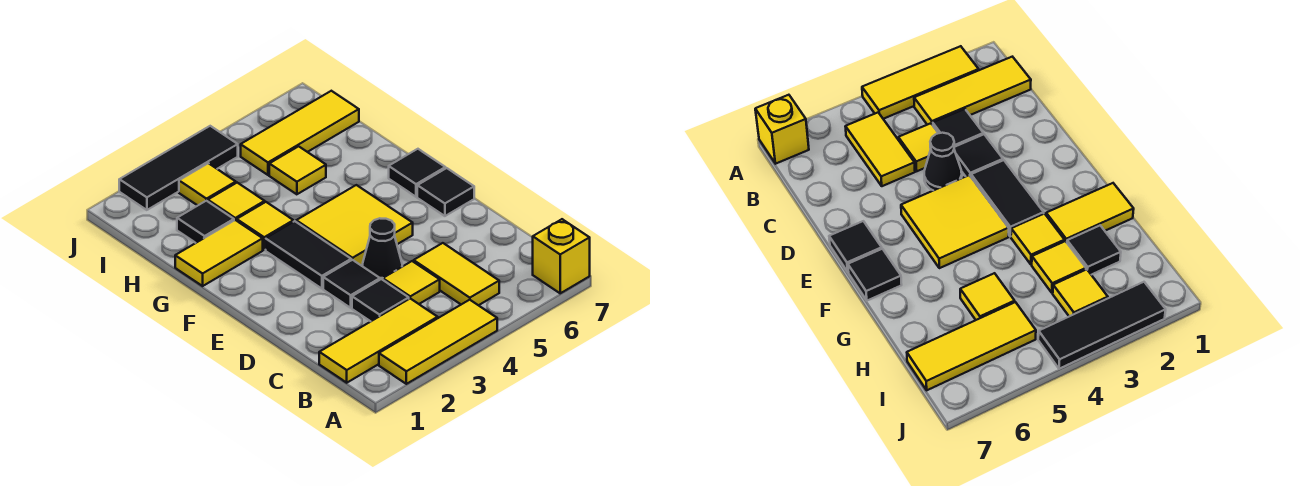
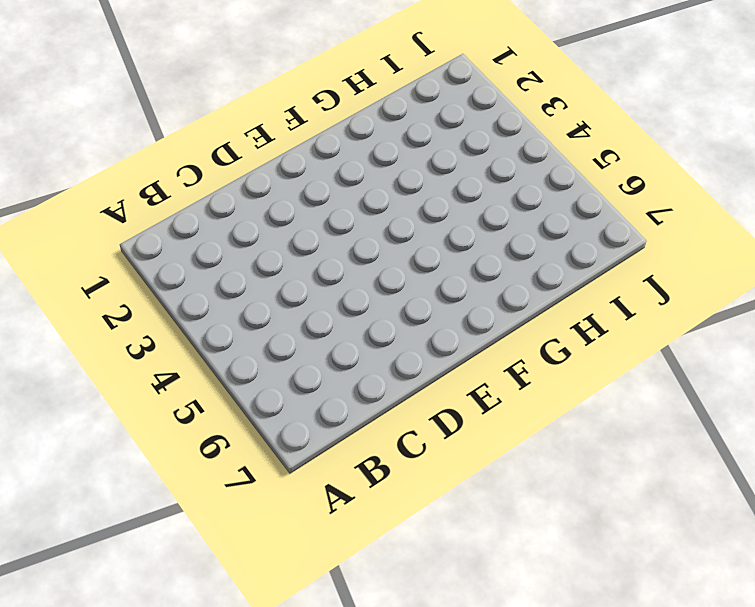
none -> yellow tile A2:A4 level 1
none -> yellow brick A7 level 1
none -> yellow tile B1:B3 level 1

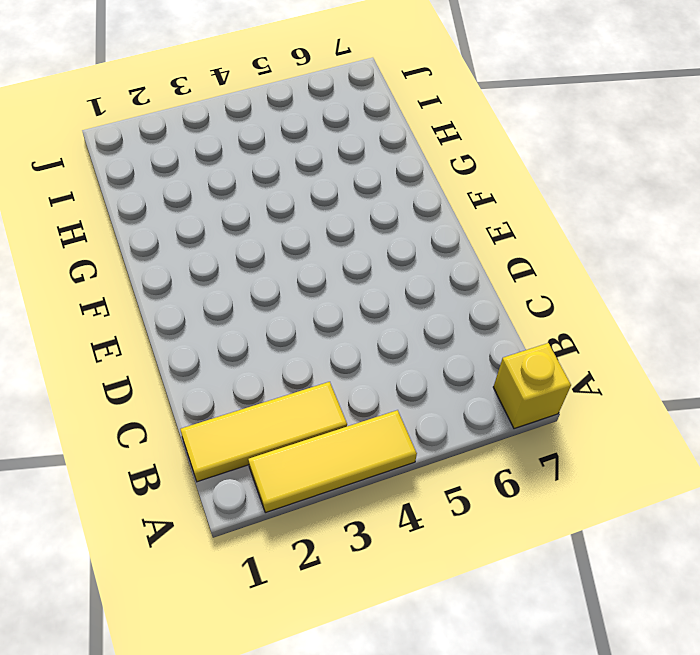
none -> yellow tile B5:C5 level 1
none -> black tile C3 level 1
none -> yellow tile C4 level 1

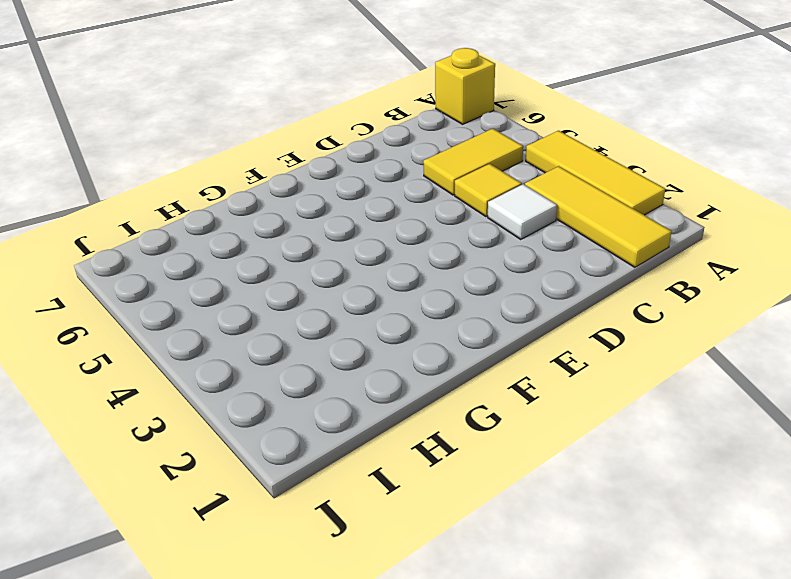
white tile C3 level 1 -> black tile C3 level 1
none -> black tile D3 level 1
none -> black cone D4 level 1
none -> black tile E3:F3 level 1

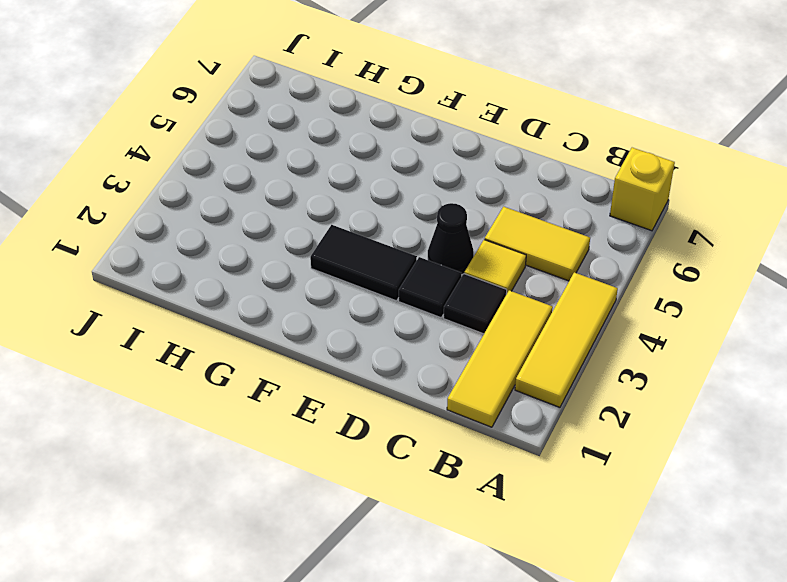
none -> yellow tile E4:F5 level 1
none -> black tile E7 level 1
none -> black tile F7 level 1

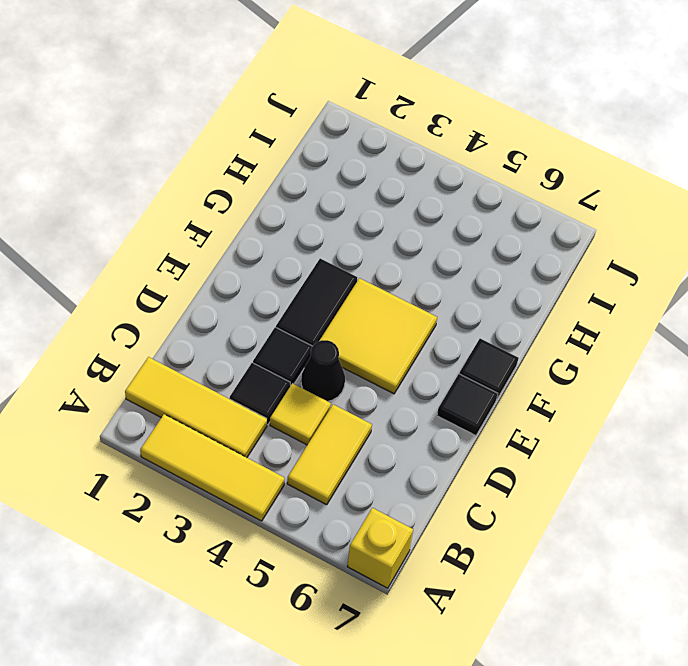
none -> yellow tile G1:G2 level 1
none -> yellow tile G3 level 1
none -> black tile H2 level 1

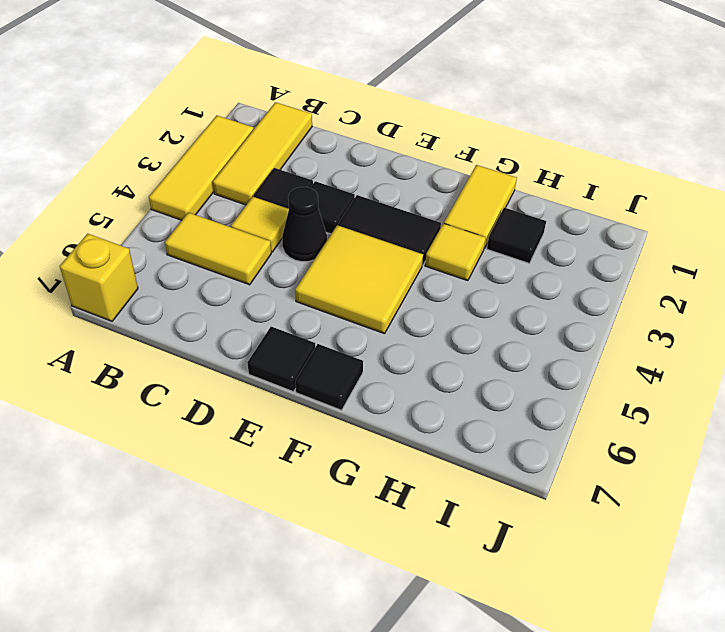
none -> yellow tile H3 level 1
none -> yellow tile H5 level 1
none -> yellow tile I3 level 1

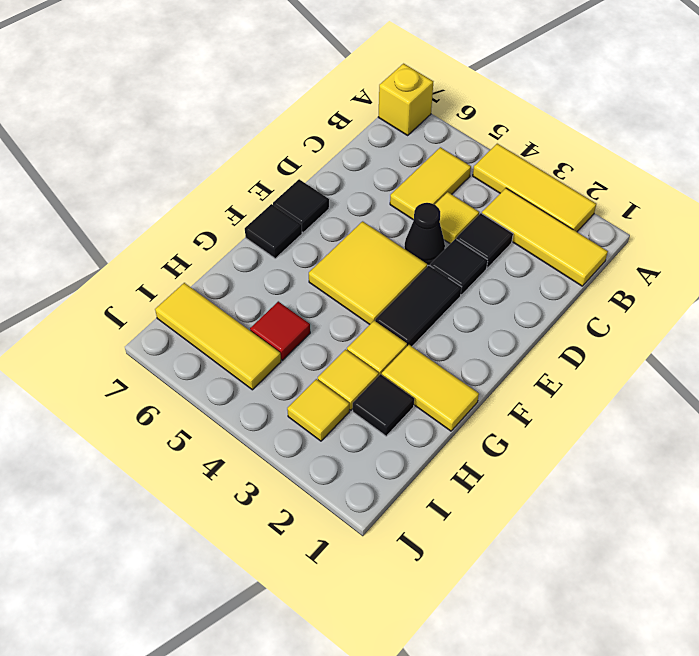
red tile H5 level 1 -> yellow tile H5 level 1
none -> black tile J2:J4 level 1

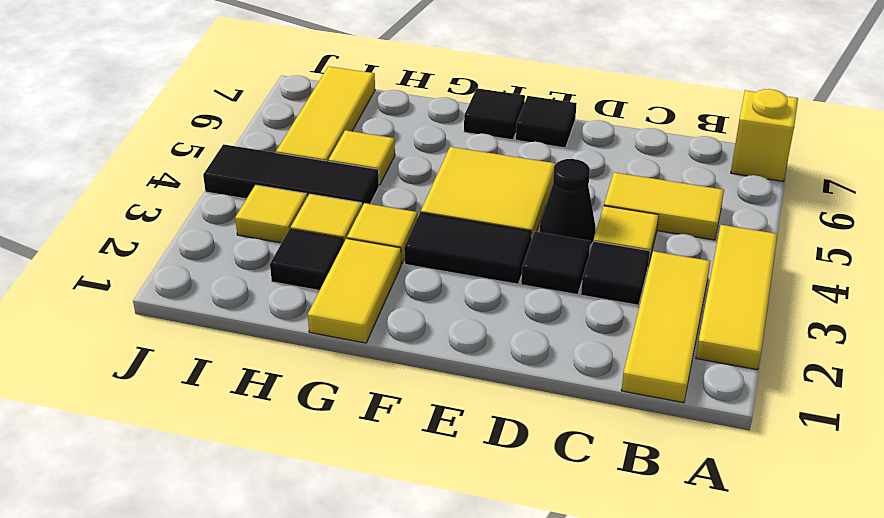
black tile H4:J4 level 1 -> black tile J2:J4 level 1

